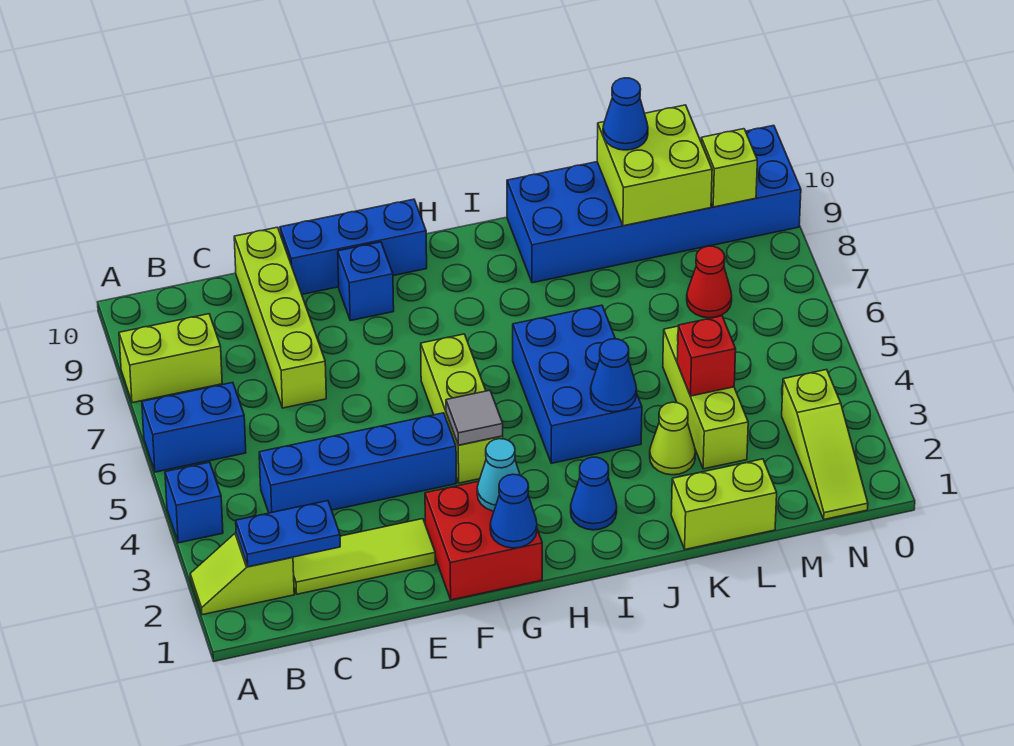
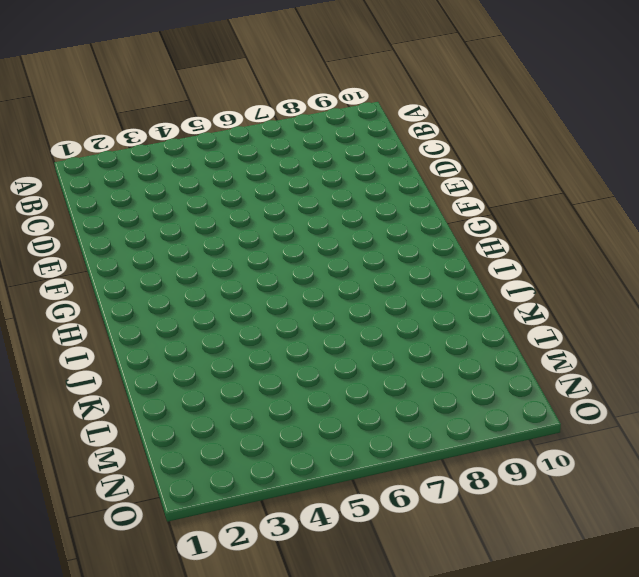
none -> lime slope A2:B2 level 1 top B
none -> blue brick A4 level 1
none -> blue brick A6:B6 level 1

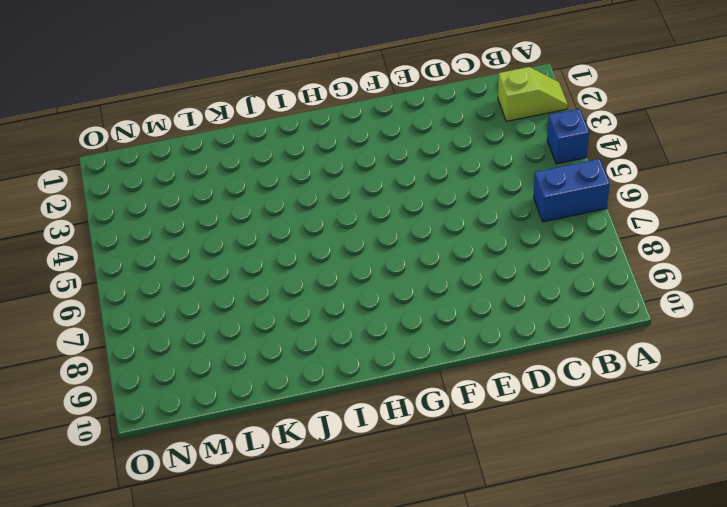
none -> lime brick A8:B8 level 1
none -> lime tile C2:E2 level 1
none -> blue brick C4:F4 level 1

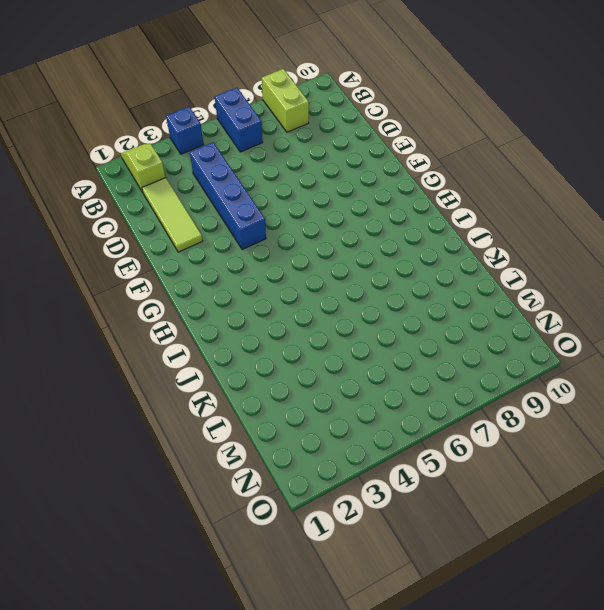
none -> lime brick D7:D10 level 1
none -> blue brick E10:G10 level 1
none -> red brick F1:G2 level 1

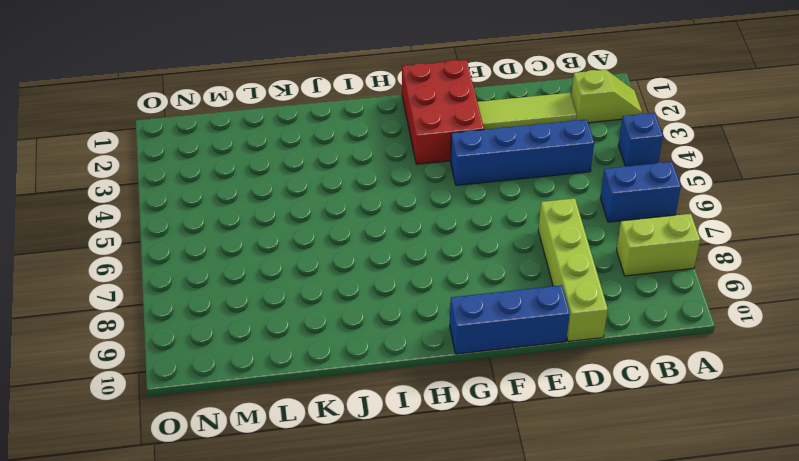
red brick F1:G3 level 1 -> red brick F1:G2 level 1
none -> blue brick F9 level 1
none -> lime brick G4:G6 level 1
none -> blue cone I2 level 1

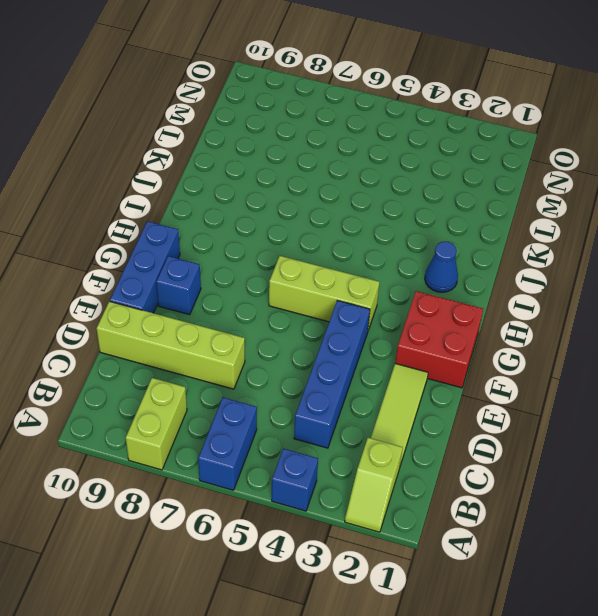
none -> blue brick I4:J6 level 1
none -> blue brick J9:O10 level 1
none -> lime brick K1:L1 level 1

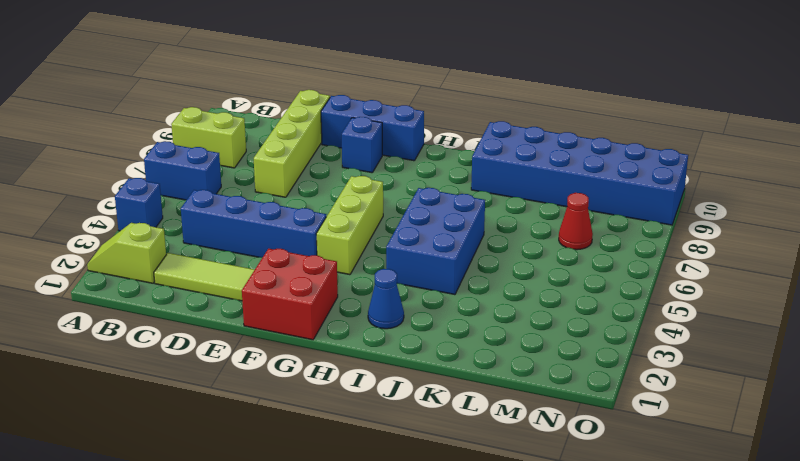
none -> lime brick K1:L1 level 1
none -> lime cone K3 level 1
none -> lime brick L3:L5 level 1

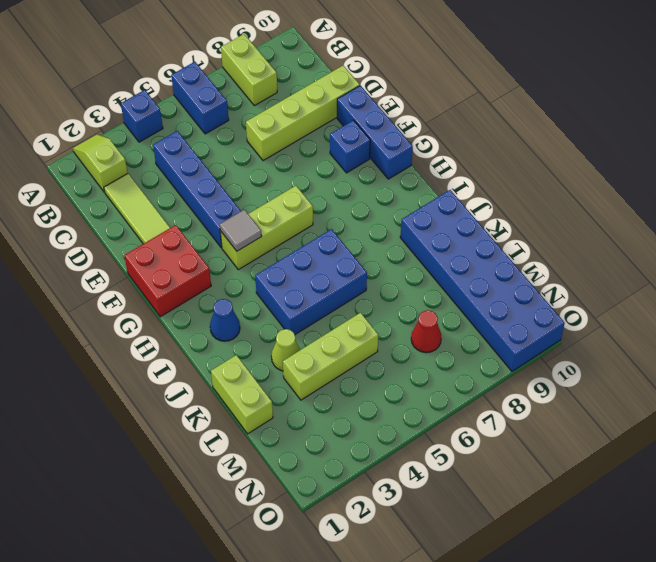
none -> lime slope N1:N3 level 1 top 3
none -> blue plate B2:C2 level 2
none -> blue cone G1 level 2

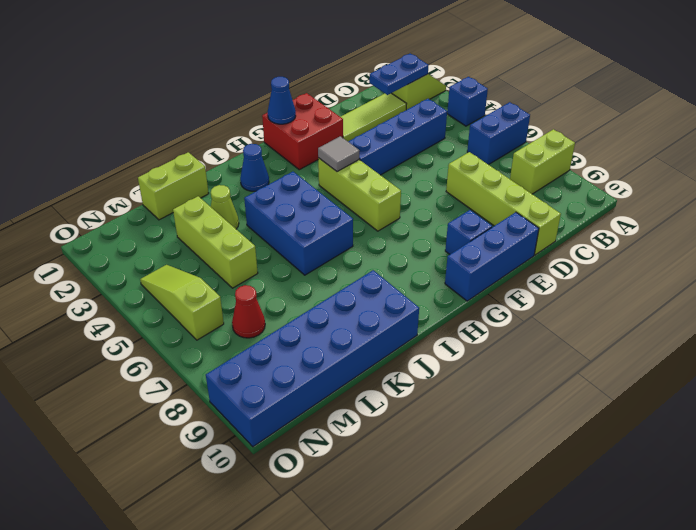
lime slope N4:N6 level 1 top 6 -> lime slope N1:N3 level 1 top 3
none -> cyan cone G2 level 2
none -> blue cone J4 level 2
none -> red brick L4 level 2

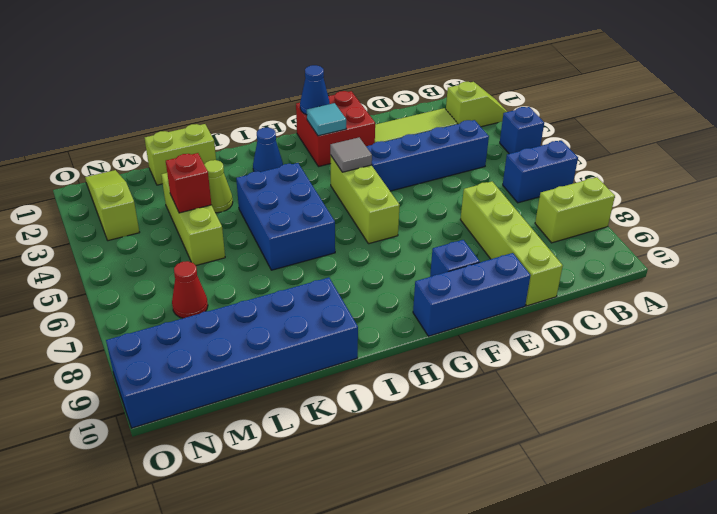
cyan tile G2 level 2 -> cyan cone G2 level 2
none -> blue plate B2:C2 level 2
none -> blue cone J4 level 2
none -> lime brick L9:M10 level 2

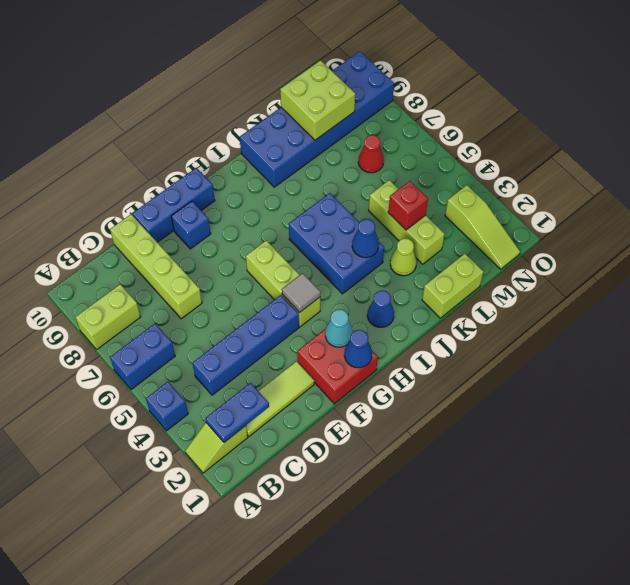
none -> lime brick N9 level 2
none -> blue cone L10 level 3

